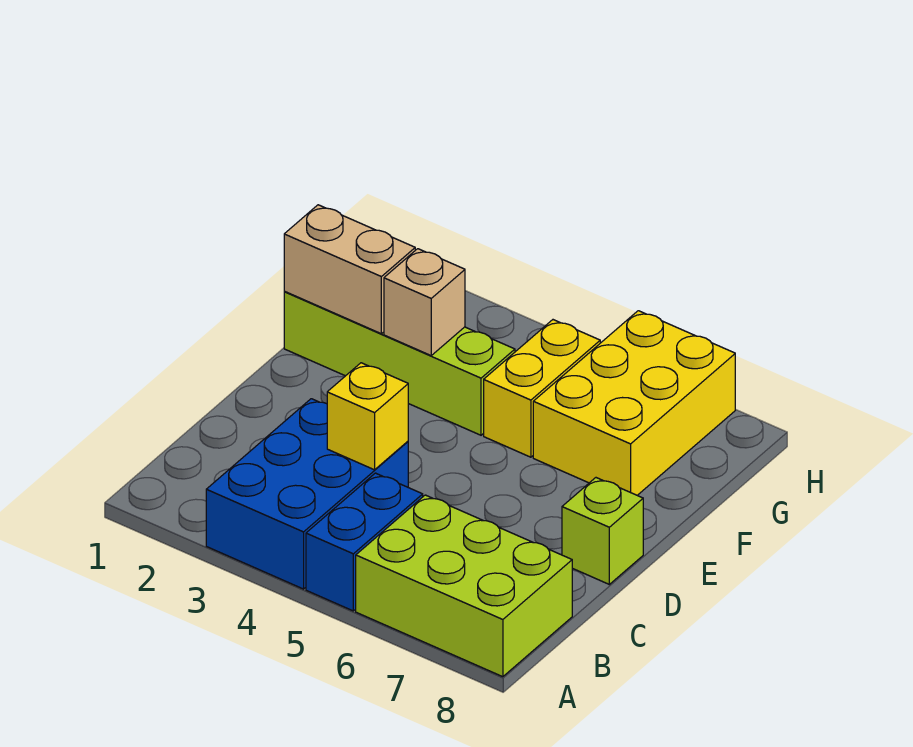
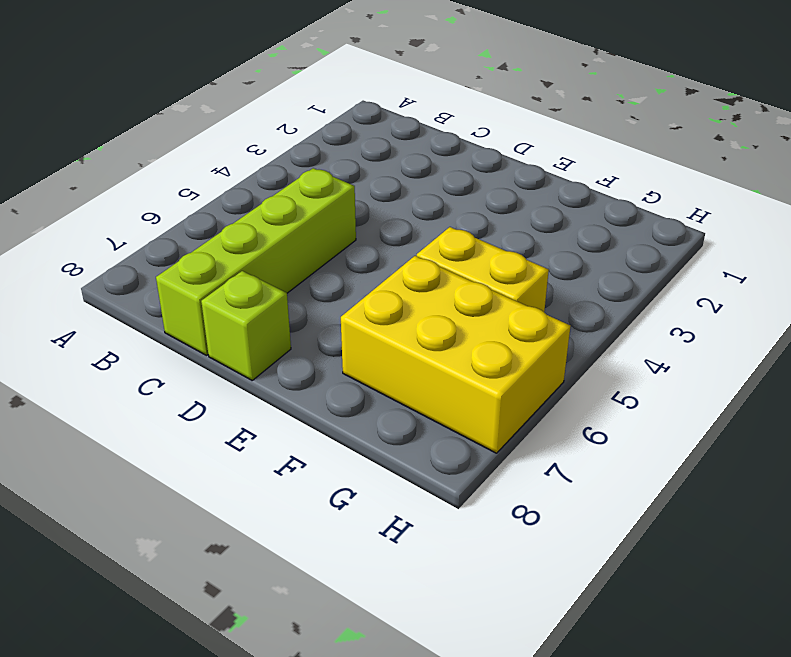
lime brick C5:C8 level 1 -> lime brick F1:F4 level 1
none -> blue brick A3:C4 level 1
none -> blue brick A5:B5 level 1

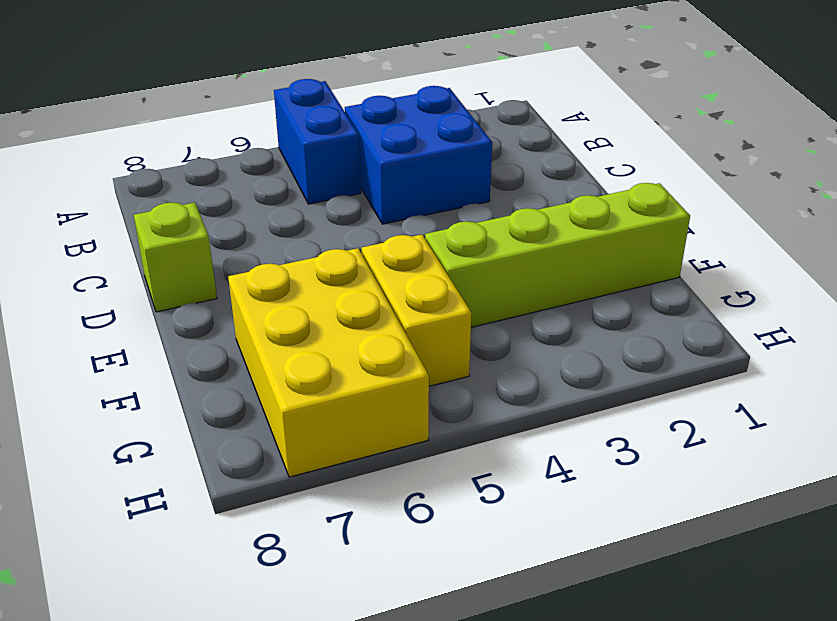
blue brick B3:C4 level 1 -> blue brick A3:C4 level 1
none -> lime brick A6:B8 level 1
none -> yellow brick C4 level 2

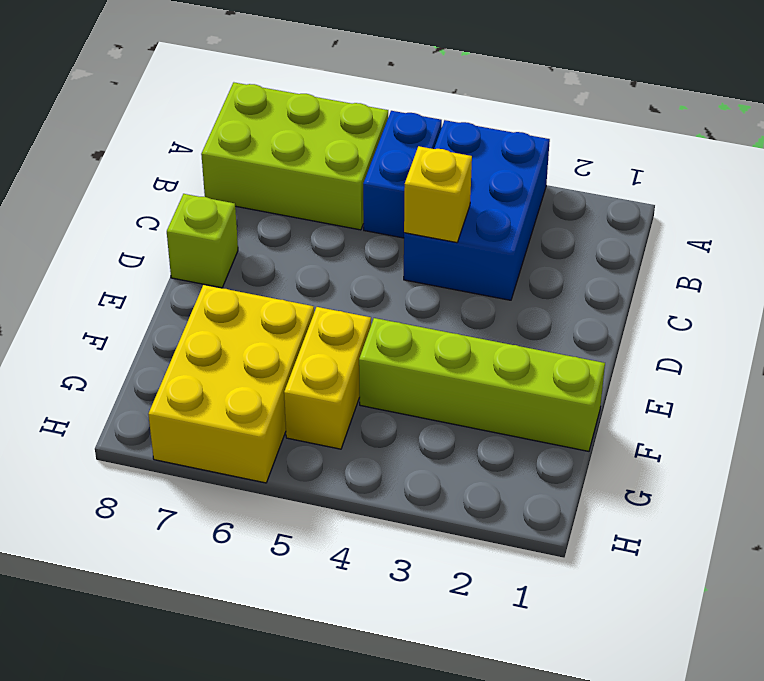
none -> tan brick F1:F2 level 2
none -> tan brick F3 level 2

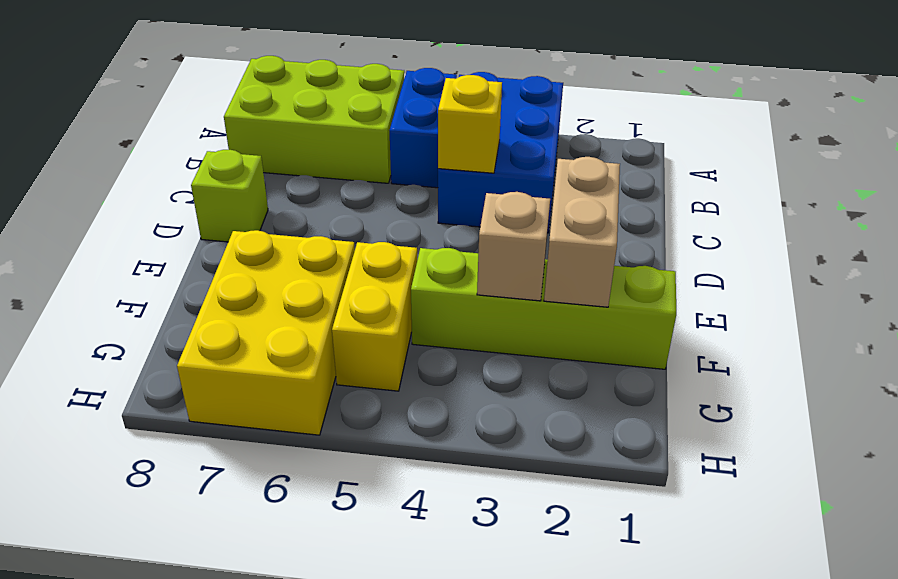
tan brick E2:F2 level 2 -> tan brick F1:F2 level 2

